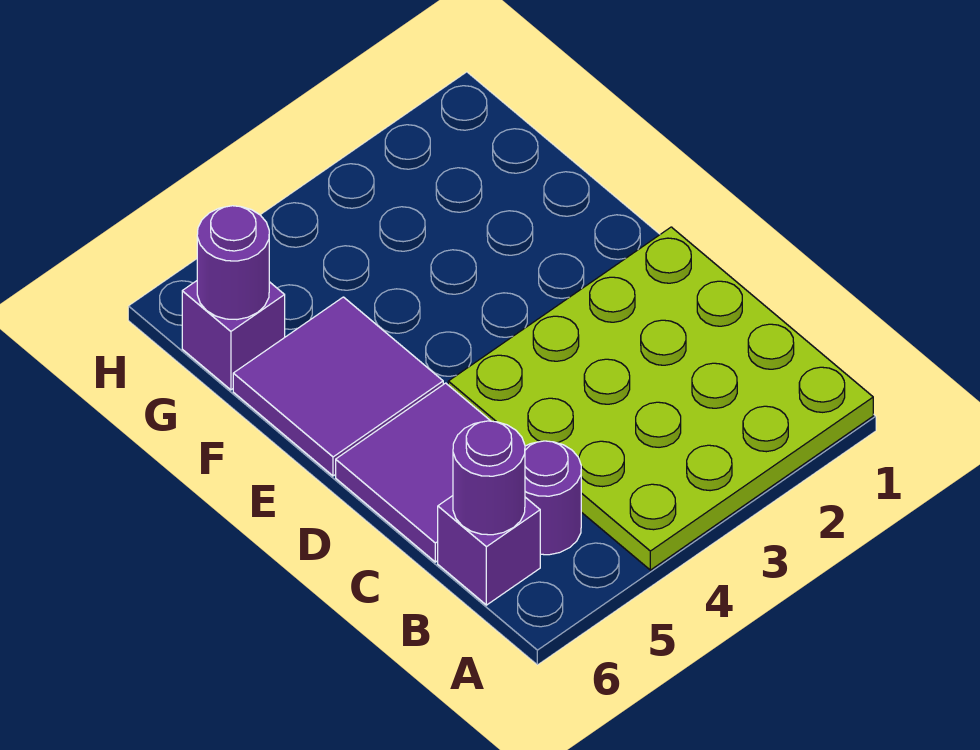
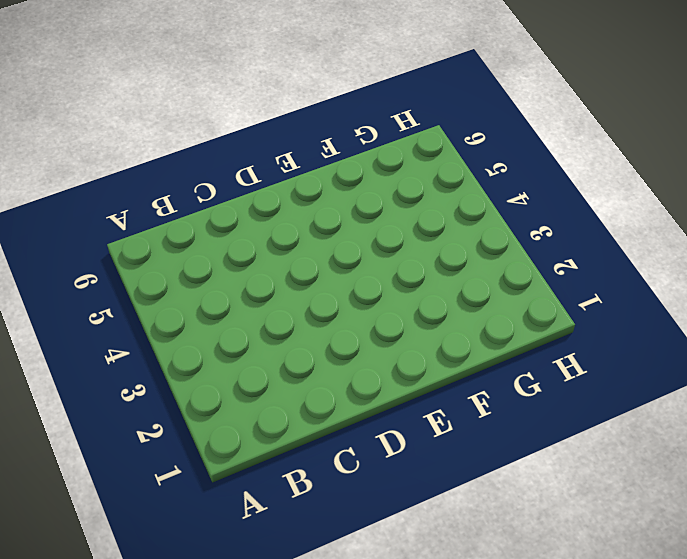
none -> lime plate A1:D4 level 1
none -> purple round brick B5 level 1

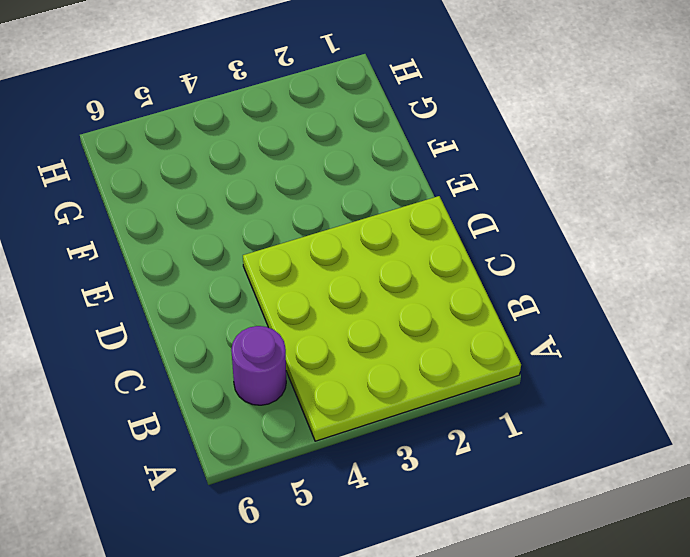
none -> purple brick B6 level 1
none -> purple tile C5:D6 level 1

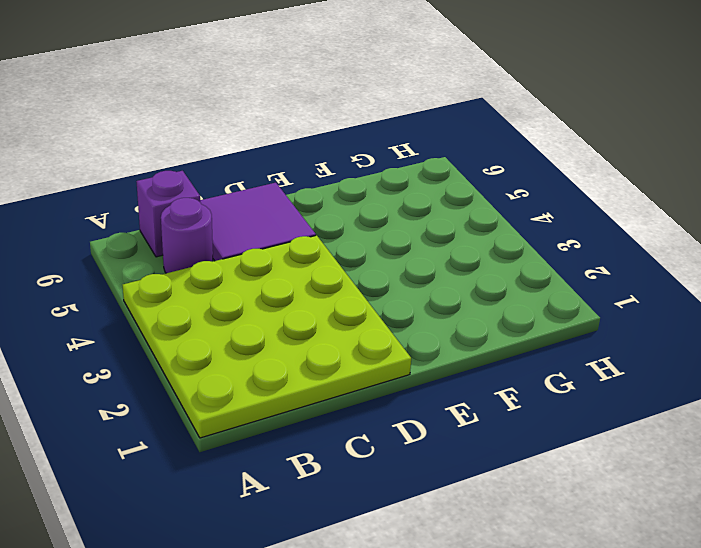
none -> purple tile E5:F6 level 1
none -> purple brick G6 level 1

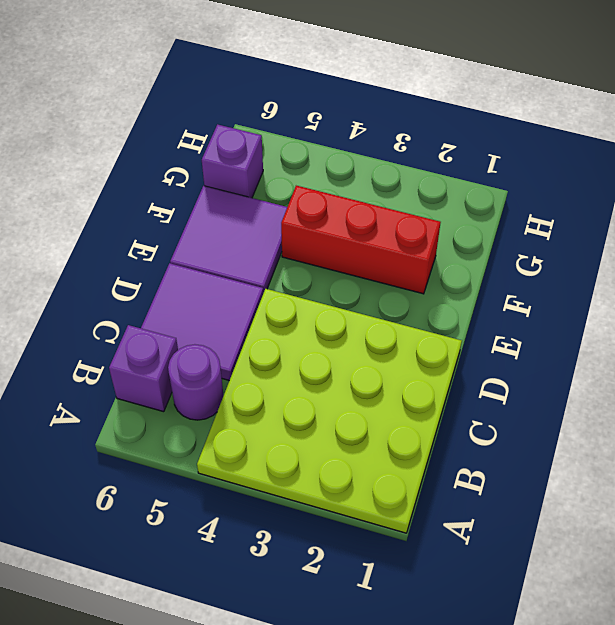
red brick F2:F4 level 1 -> none
none -> purple round brick B6 level 2
none -> purple round brick G6 level 2

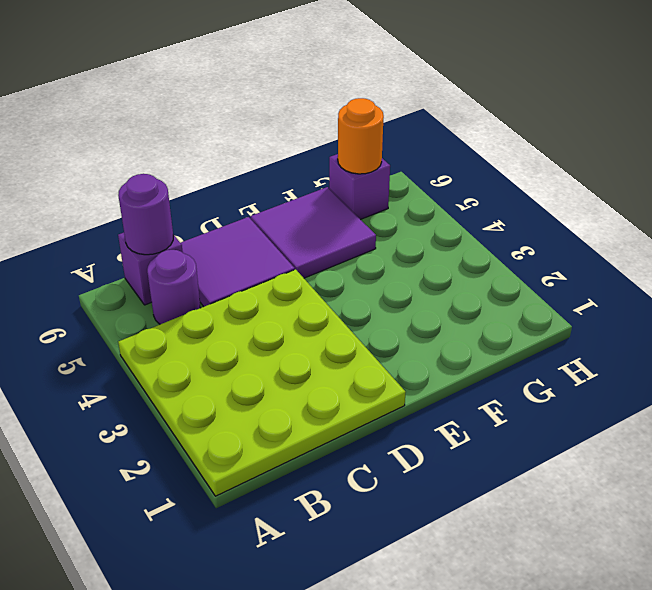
orange round brick G6 level 2 -> purple round brick G6 level 2

